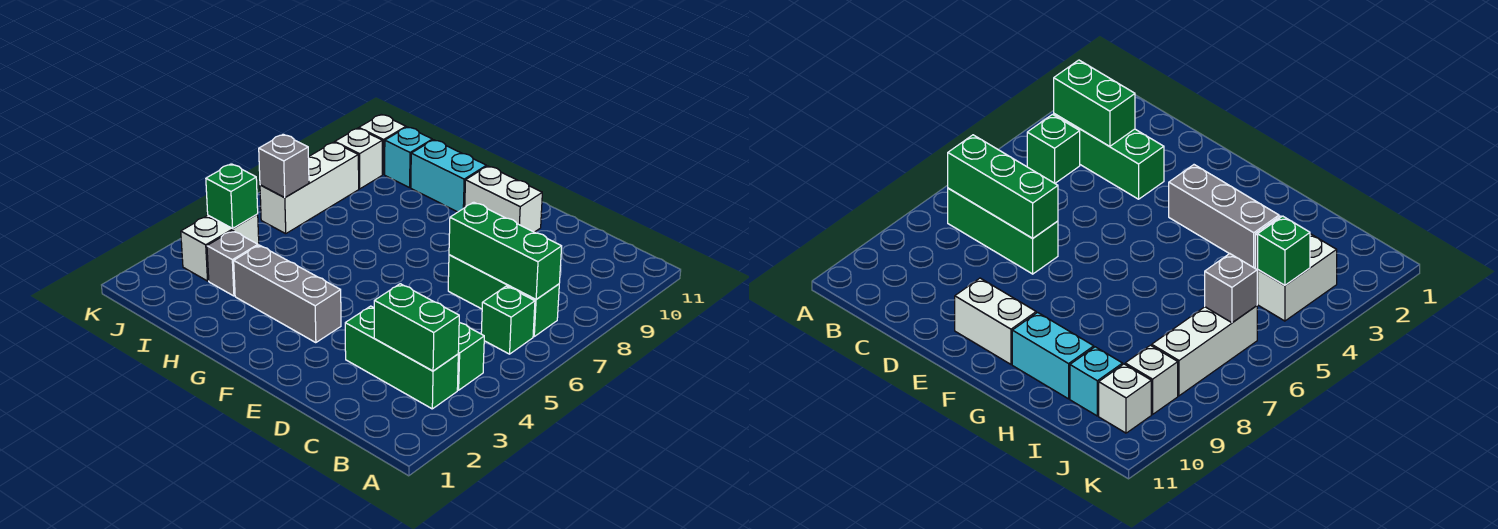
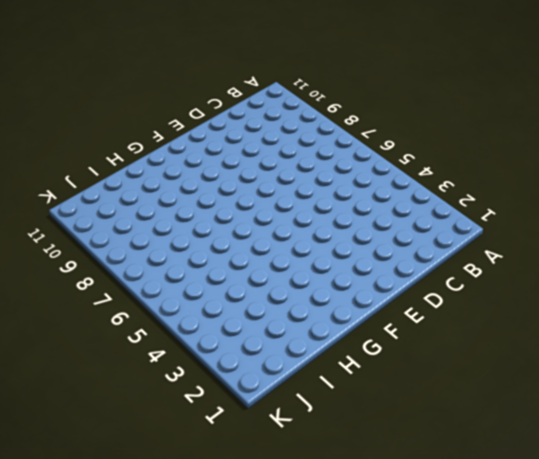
none -> green brick B3:D3 level 1
none -> green brick B4 level 1
none -> green brick B6 level 1

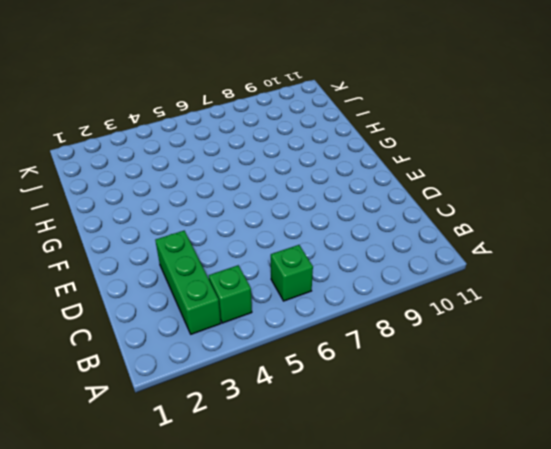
none -> green brick B7:D7 level 1
none -> white brick E10:F10 level 1
none -> grey brick F3:H3 level 1

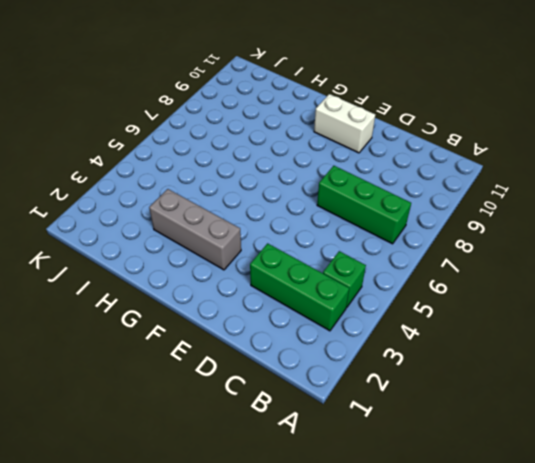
none -> green brick B6 level 1
none -> cyan brick G10:H10 level 1
none -> grey brick I3 level 1

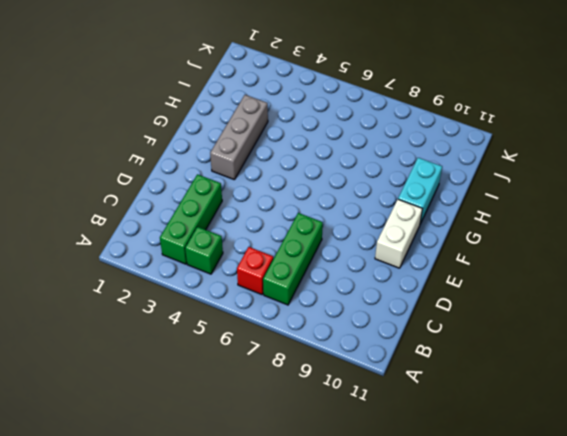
red brick B6 level 1 -> green brick B6 level 1
none -> grey brick I3 level 1
none -> cyan brick I10 level 1
none -> white brick J3:J4 level 1

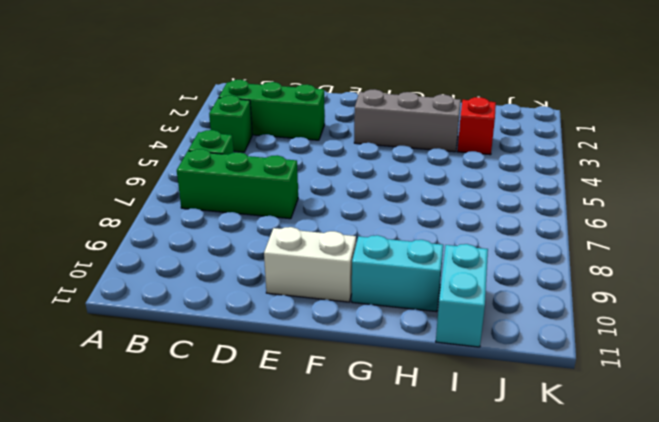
red brick I3 level 1 -> grey brick I3 level 1
cyan brick I10:I11 level 1 -> cyan brick I10 level 1
none -> white brick J3:J4 level 1
none -> white brick J6:J8 level 1
none -> white brick J9 level 1

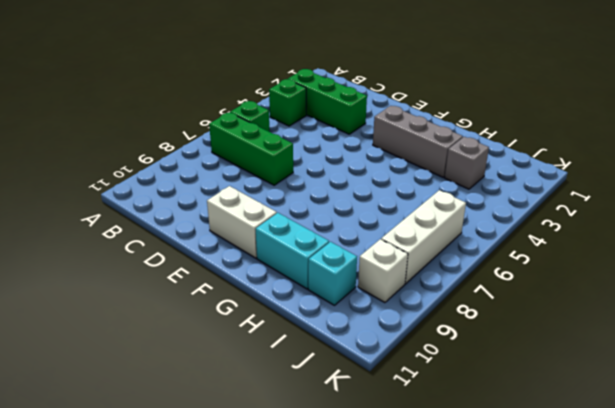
none -> white brick J3:J4 level 1
none -> white brick J10 level 1
none -> green brick B3:C3 level 2

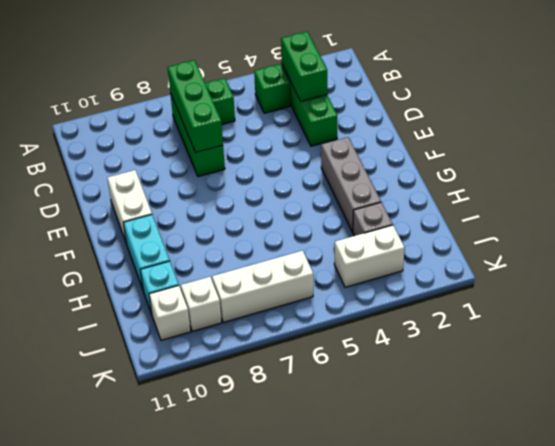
none -> green brick J4 level 2
none -> grey brick J6 level 2

